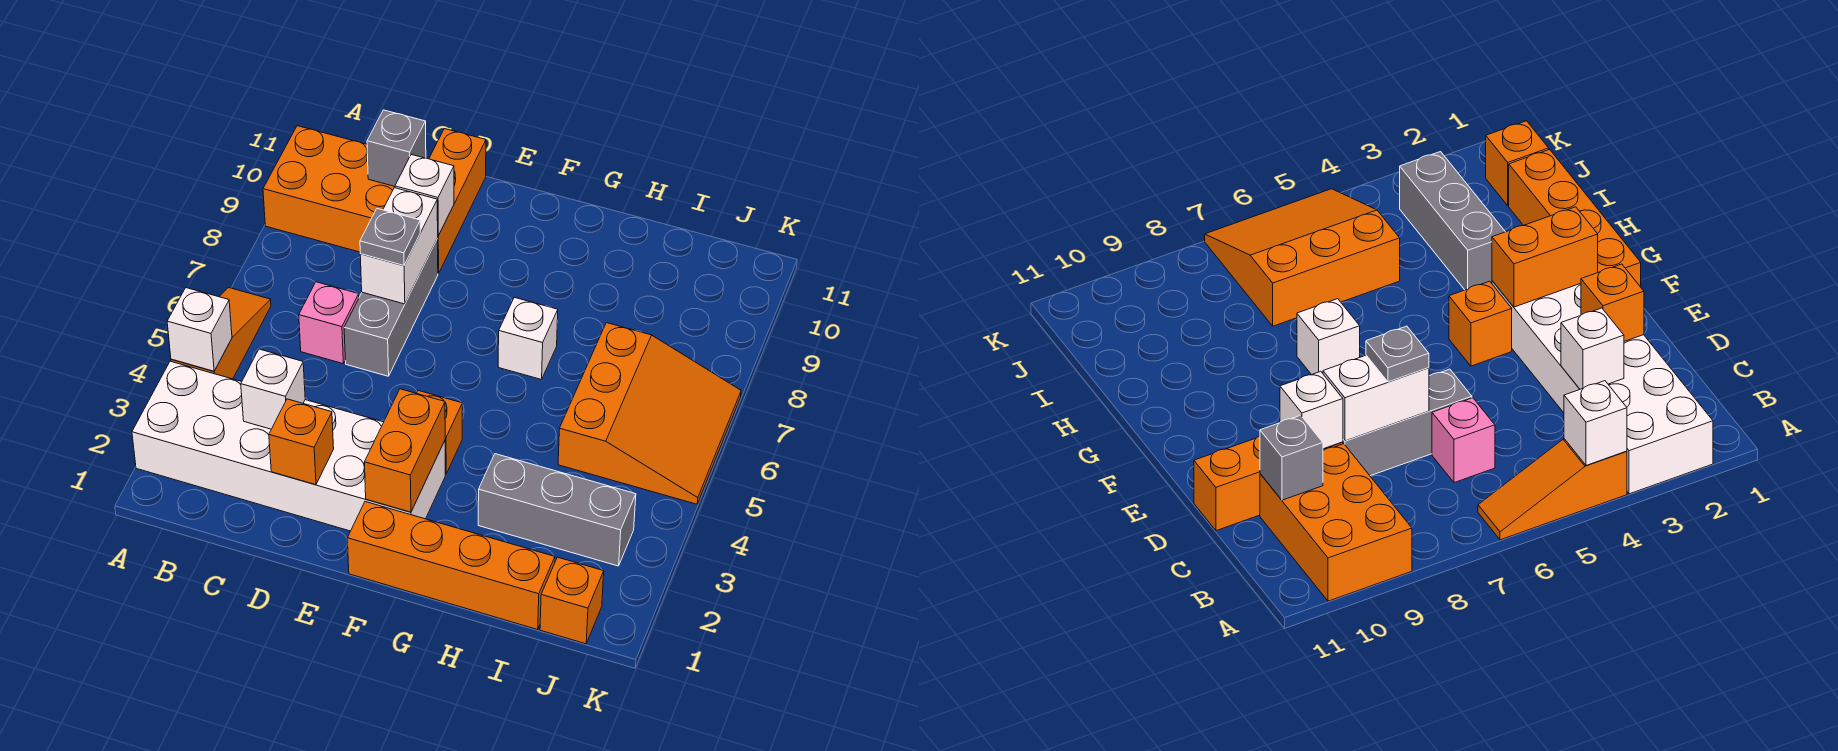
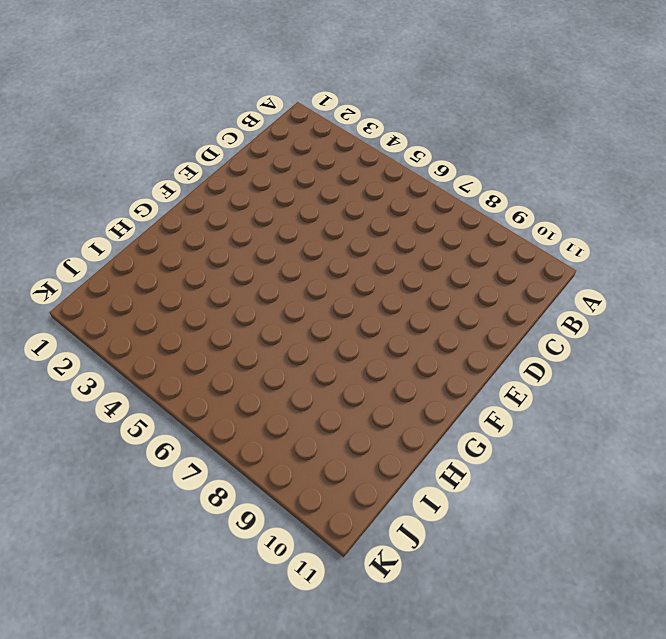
none -> white brick A2:F3 level 1
none -> orange slope A4:A6 level 1 top 4
none -> orange brick A9:C10 level 1

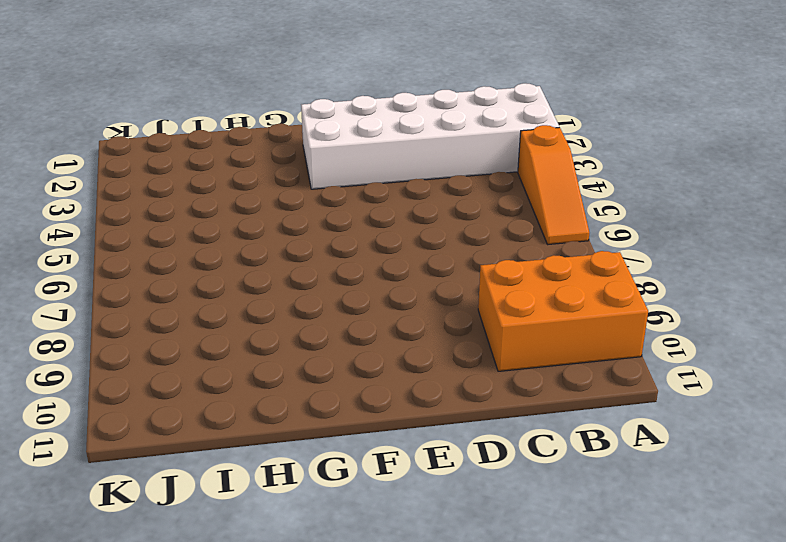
none -> pink brick C6 level 1
none -> grey brick D6:D8 level 1
none -> orange brick D9:D11 level 1

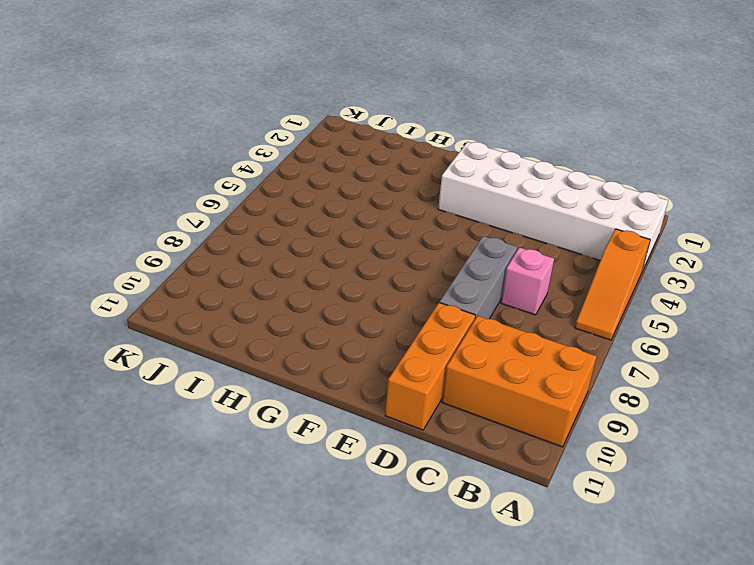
none -> orange brick F1:I1 level 1
none -> orange brick F4 level 1
none -> white brick G7 level 1

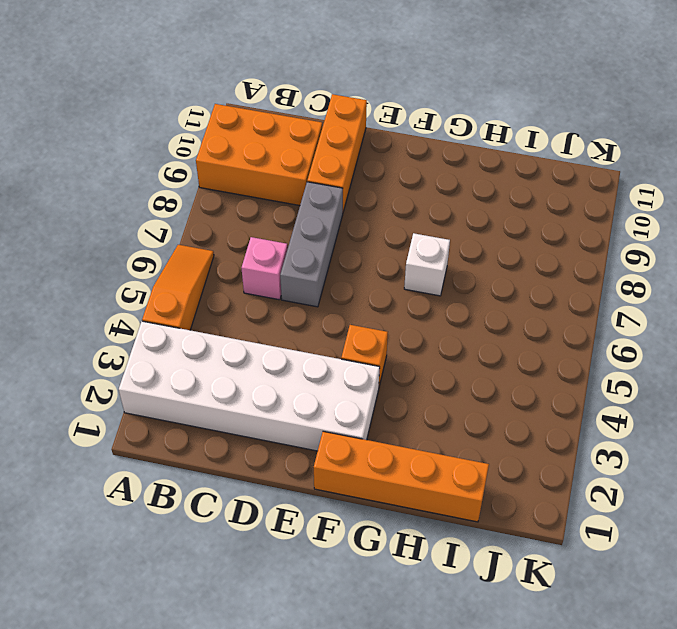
none -> grey brick H3:J3 level 1
none -> orange slope I5:K7 level 1 top I
none -> orange brick J1 level 1

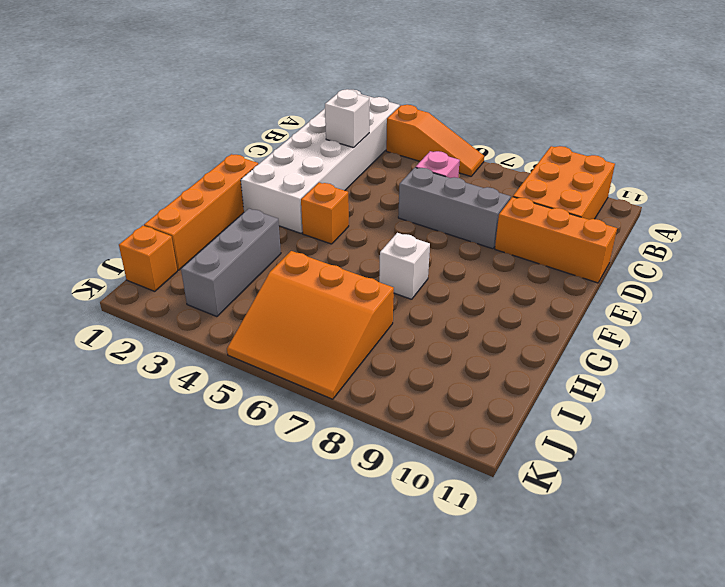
none -> white brick A4 level 2
none -> grey brick C10 level 2
none -> orange brick D2 level 2

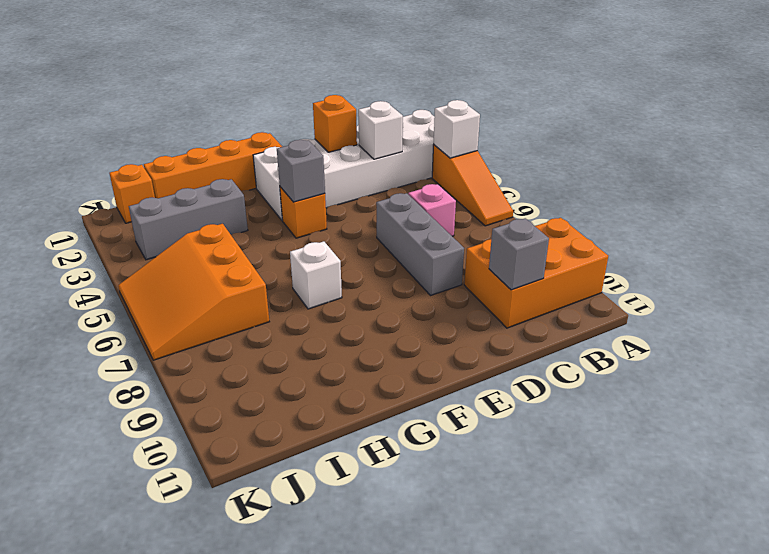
grey brick F4 level 2 -> none
none -> orange brick D9:D11 level 1
none -> white brick D7:D8 level 2
none -> white brick D9 level 2

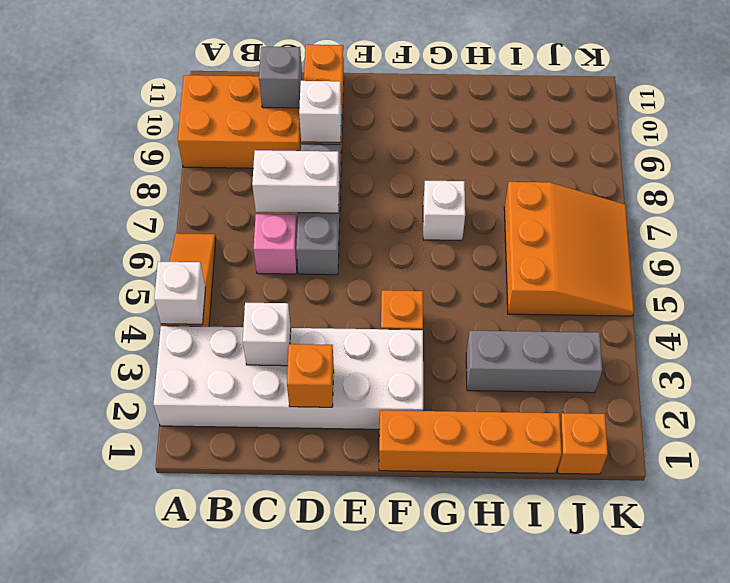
white brick C7:D7 level 2 -> white brick D7:D8 level 2
none -> orange brick F2:F3 level 2
none -> grey plate D7 level 3

